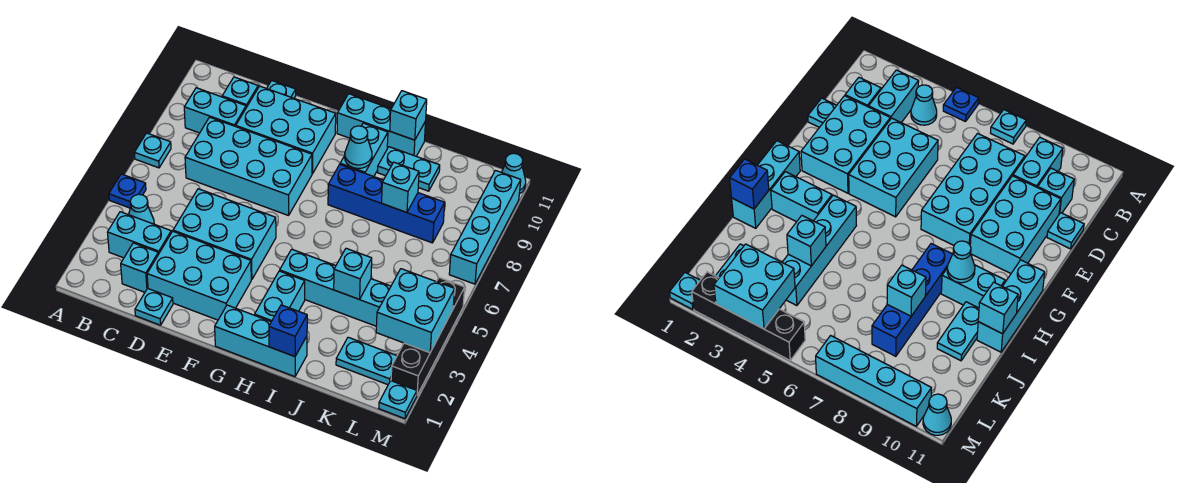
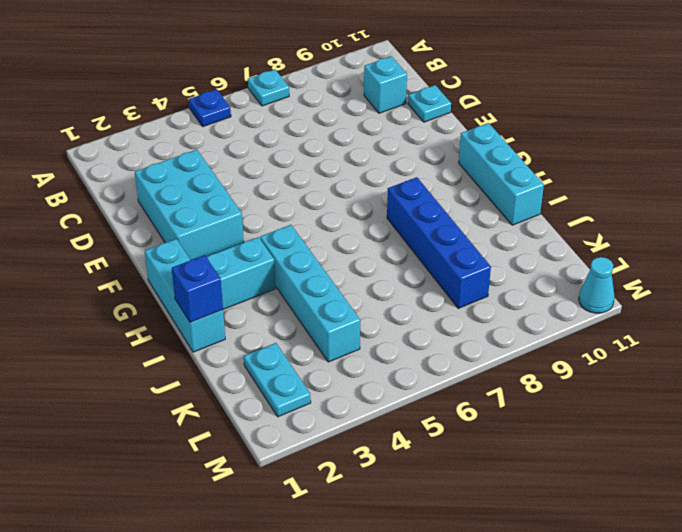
none -> cyan brick B3:C3 level 1
none -> cyan cone B4 level 1
none -> cyan brick B9:C9 level 1
none -> cyan brick C2 level 1

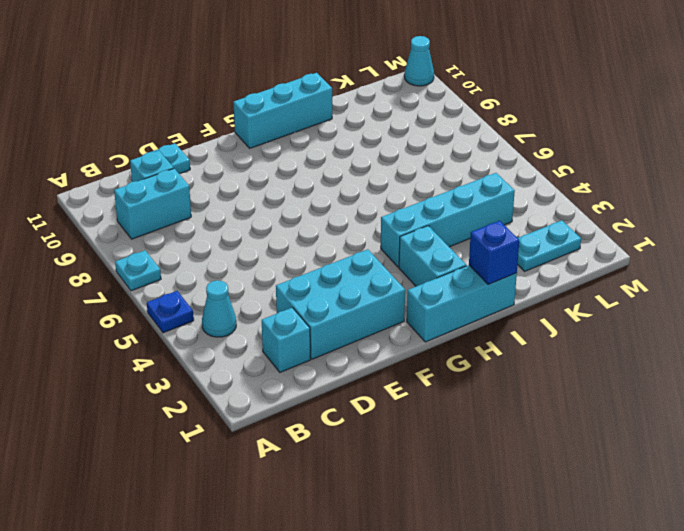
none -> cyan brick B3:C3 level 1
none -> cyan brick C7:F8 level 1
none -> cyan plate D1 level 1
none -> cyan brick D4:F5 level 1

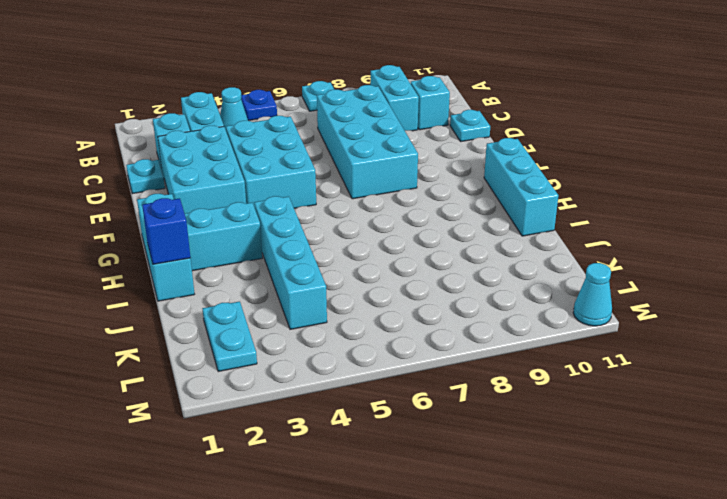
none -> cyan brick D9:F10 level 1
none -> blue brick H8:K8 level 1
none -> cyan brick H9:H10 level 1
none -> cyan plate I10:J10 level 1

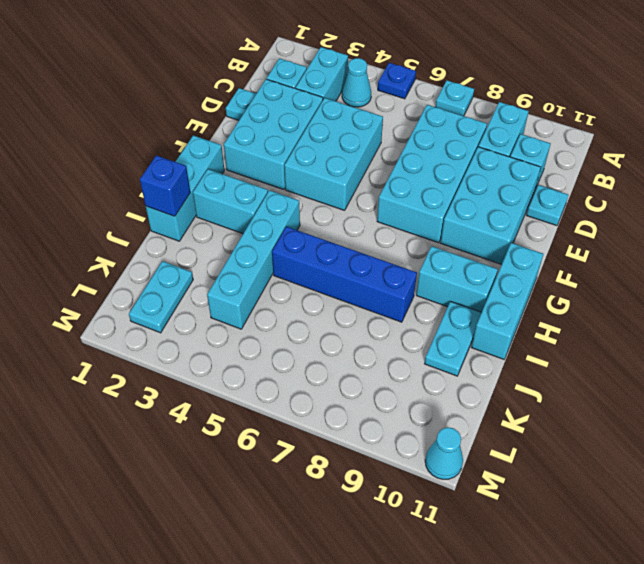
blue brick I5:I8 level 1 -> blue brick H8:K8 level 1
none -> cyan plate M1 level 1
none -> black brick M2:M5 level 1
none -> cyan brick M7:M10 level 1
none -> cyan cone H9 level 2

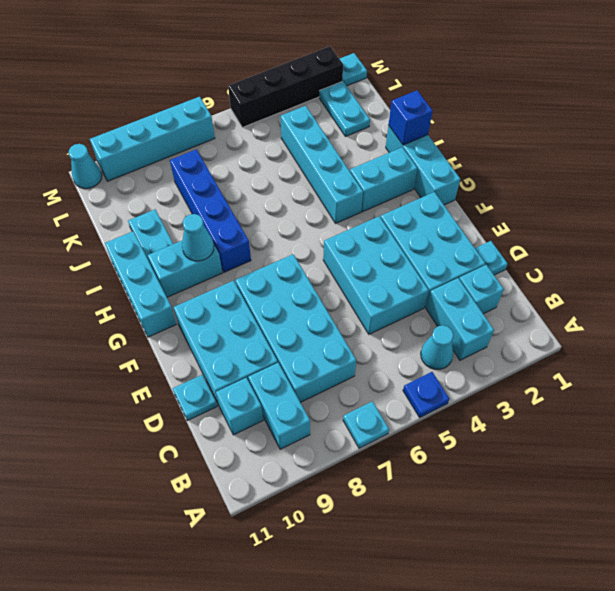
none -> cyan brick I11 level 2
none -> cyan brick J4 level 2
none -> cyan brick J8 level 2
none -> cyan brick L3:M4 level 2

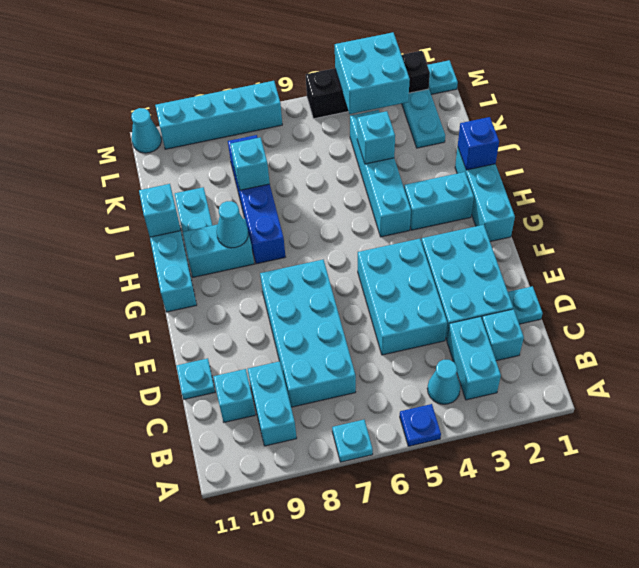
none -> cyan brick D9:F10 level 1

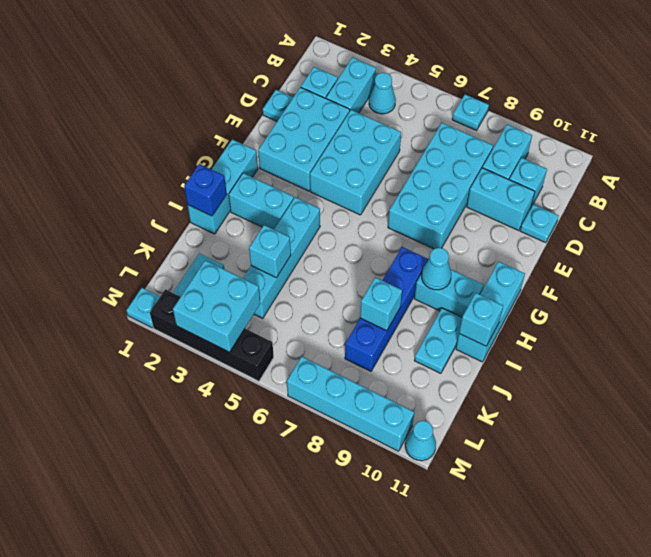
cyan brick D9:D10 level 1 -> cyan brick D9:F10 level 1
none -> blue plate A5 level 1

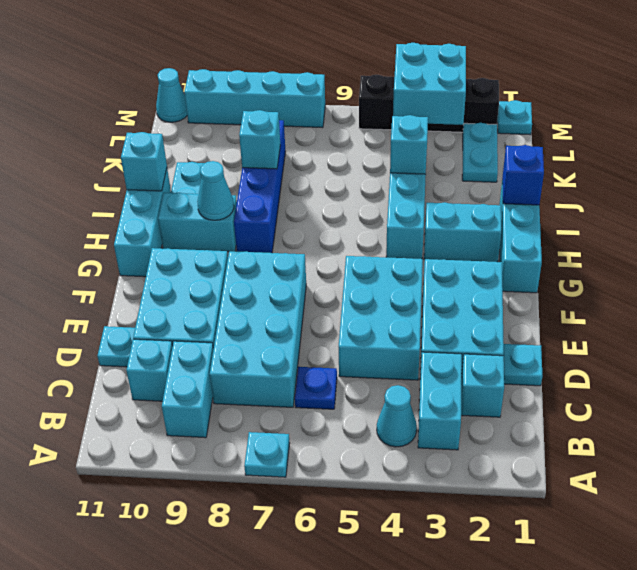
blue plate C6 level 1 -> blue plate A5 level 1

